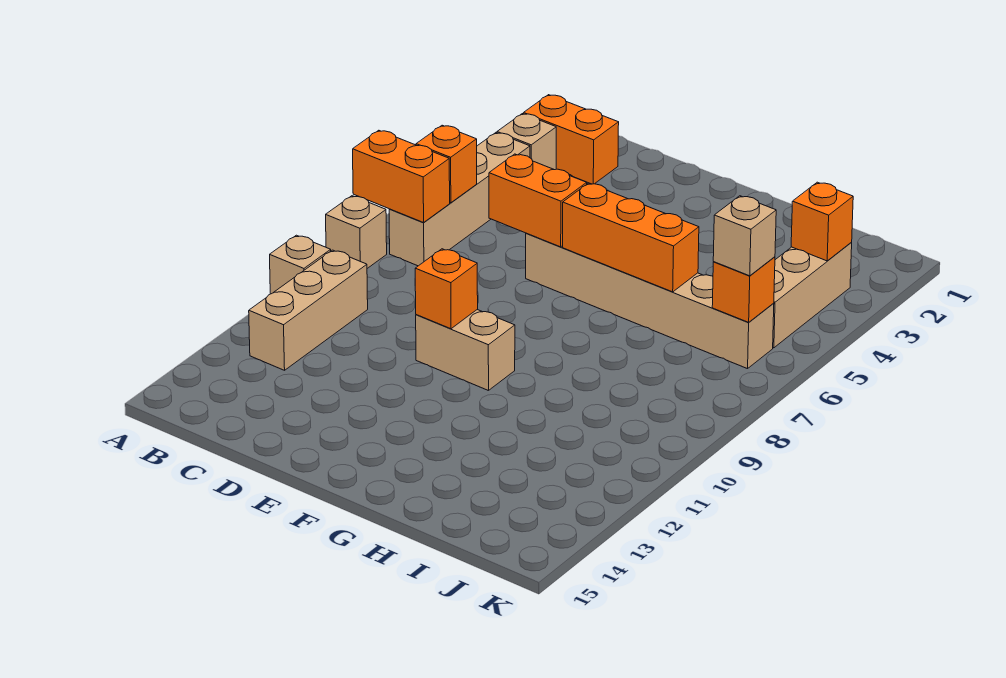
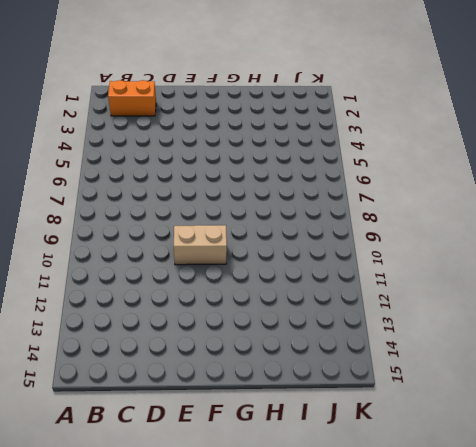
none -> tan brick A8 level 1
none -> tan brick A10 level 1
none -> tan brick B3 level 1

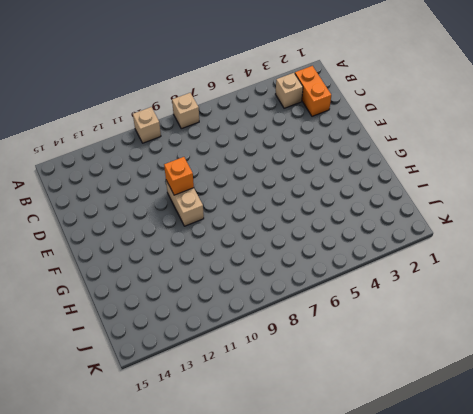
none -> tan brick B4:B7 level 1
none -> tan brick B10:B12 level 1
none -> tan brick E6:J6 level 1

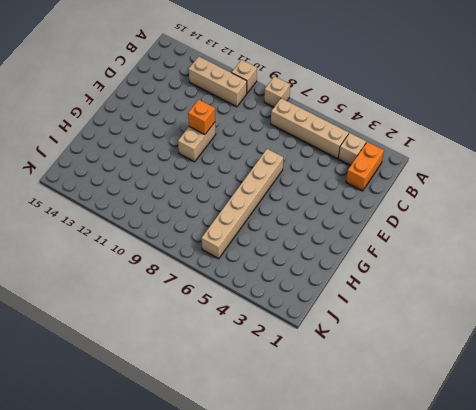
none -> tan brick J3:J5 level 1
none -> orange brick A7:B7 level 2
none -> orange brick B6 level 2

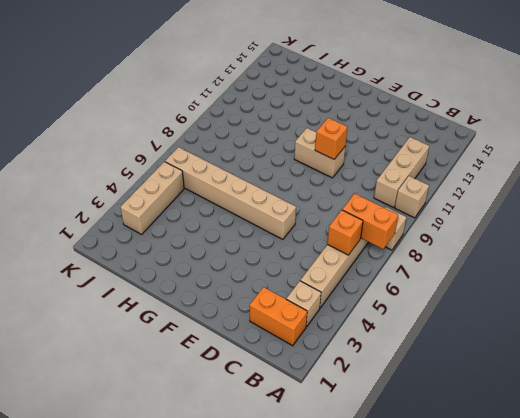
none -> orange brick D6:E6 level 2
none -> orange brick F6:H6 level 2
none -> orange brick J3 level 2

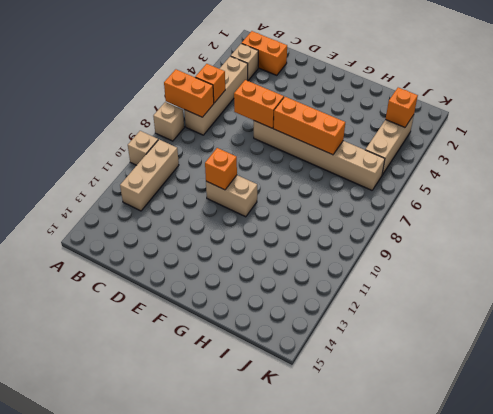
none -> orange brick J6 level 2
none -> tan brick J6 level 3

